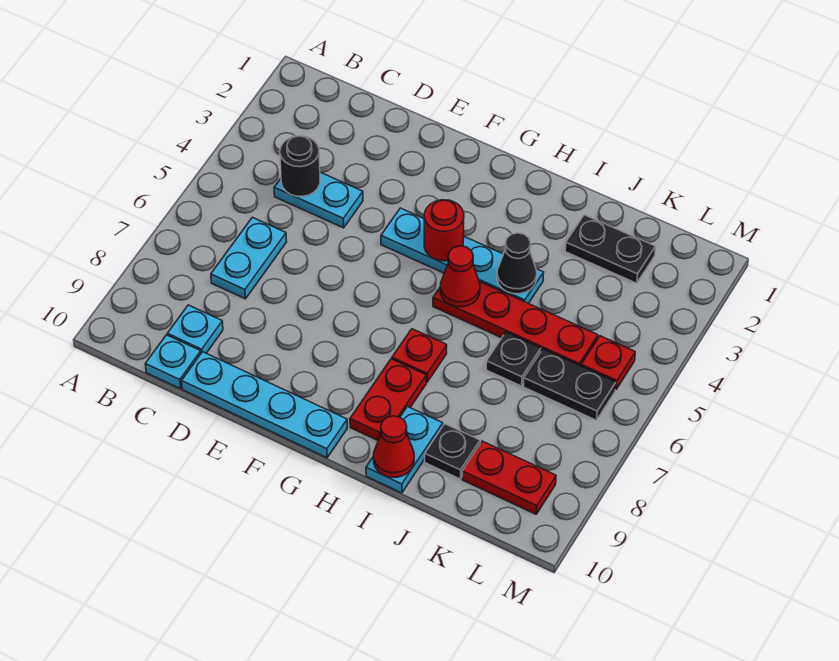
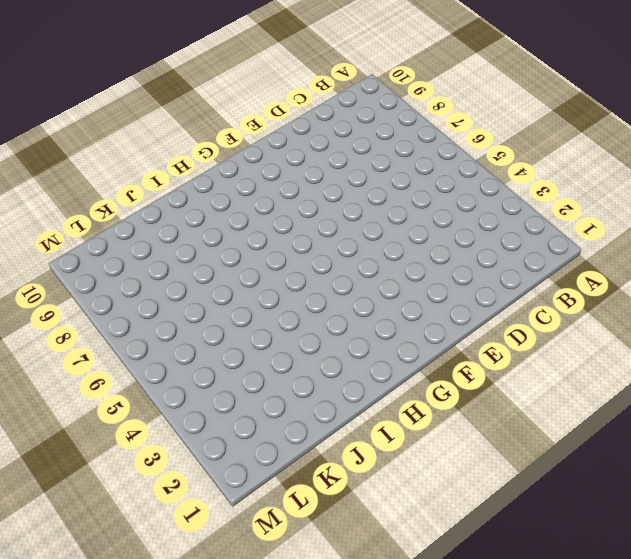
none -> cyan plate C4:D4 level 1
none -> cyan plate C6:C7 level 1
none -> cyan plate C9 level 1

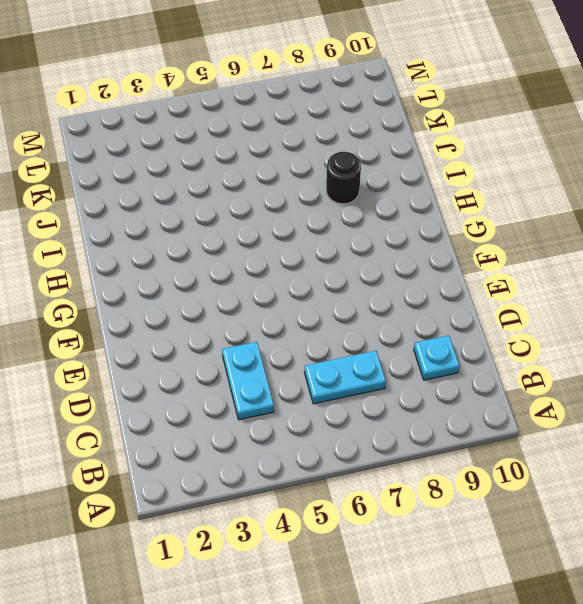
black round brick I8 level 1 -> black round brick C4 level 2
none -> cyan plate C10 level 1
none -> cyan plate D10:G10 level 1
none -> cyan plate F4:I4 level 1

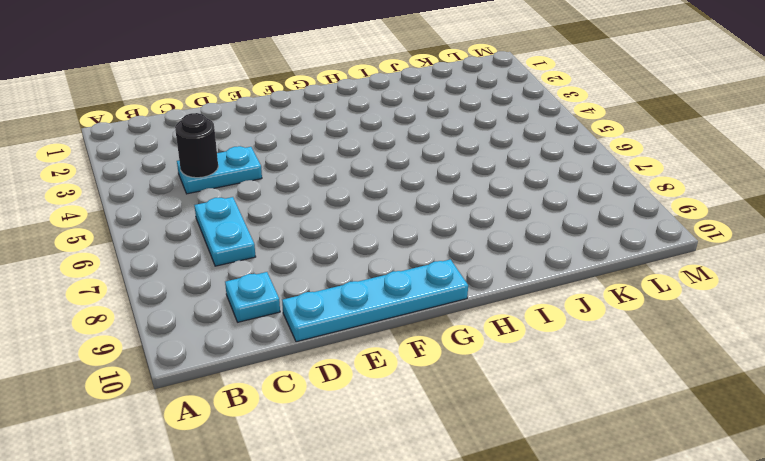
none -> cyan plate C10 level 1
none -> cyan plate F4:I4 level 1
none -> red plate H5:K5 level 1

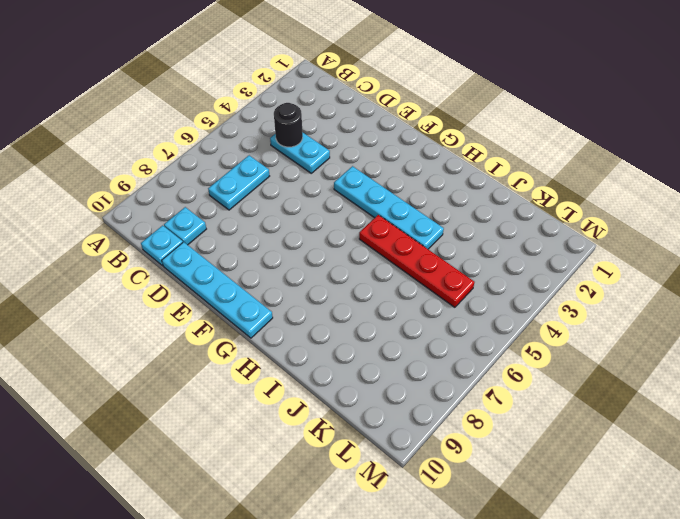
none -> red plate H7 level 1
none -> red plate H8:H9 level 1
none -> cyan plate I9:I10 level 1

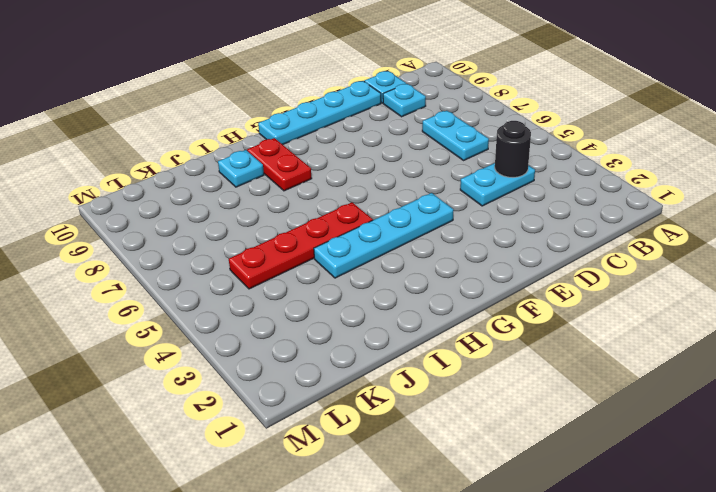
cyan plate I9 level 1 -> cyan plate I9:I10 level 1
none -> red plate H7 level 1
none -> black plate J2:K2 level 1
none -> black plate J6 level 1

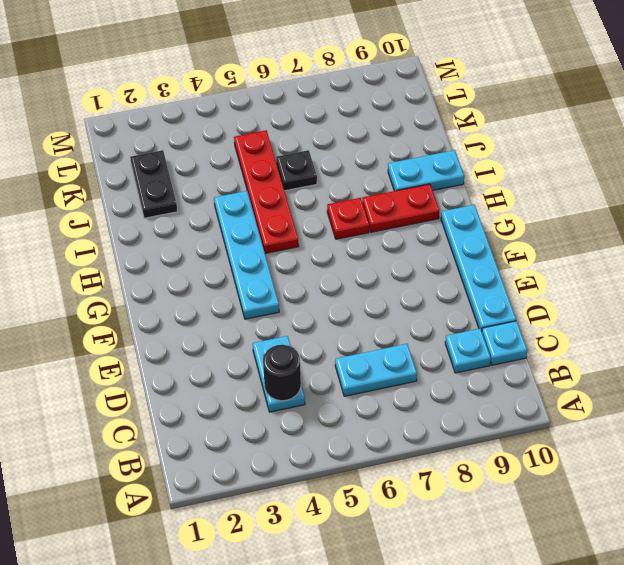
none -> black plate J9 level 1
none -> black plate K6:L6 level 1
none -> red plate K9:L9 level 1

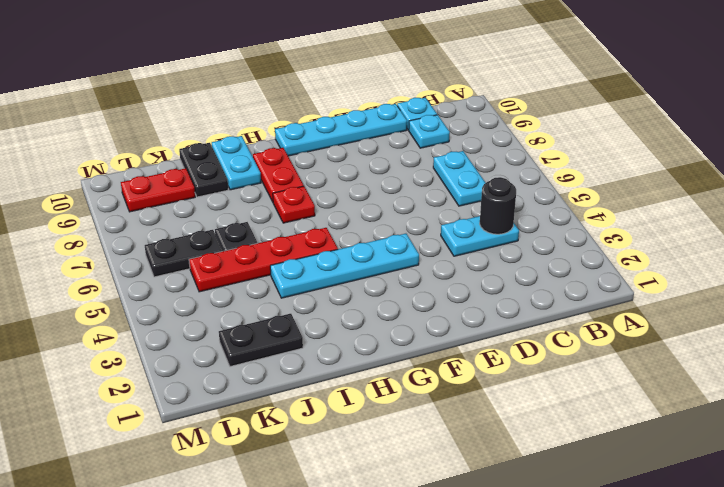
black plate J9:J10 level 1 -> black plate J9 level 1
none -> red plate L5 level 1
none -> red round brick G4 level 2
none -> red cone H5 level 2

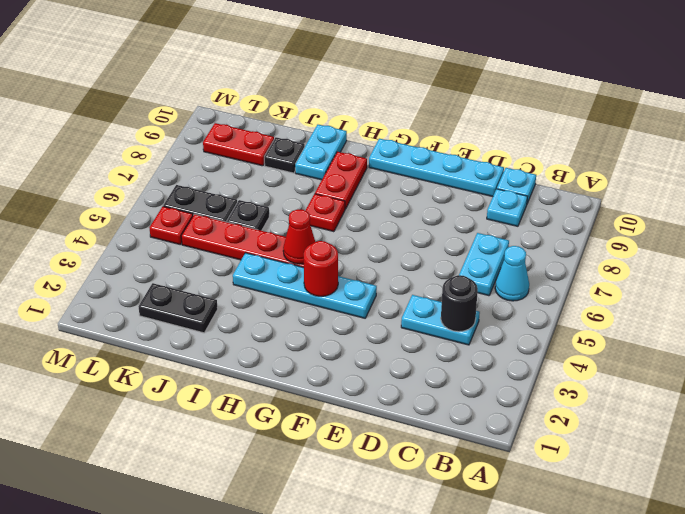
cyan cone B6 level 1 -> none
none -> black cone I4 level 2
none -> red cone I10 level 2

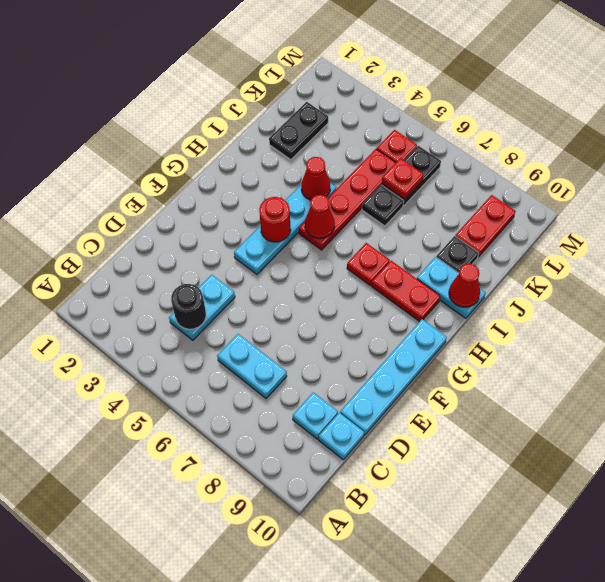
red cone I4 level 2 -> black cone I4 level 2
red plate K6 level 2 -> none

